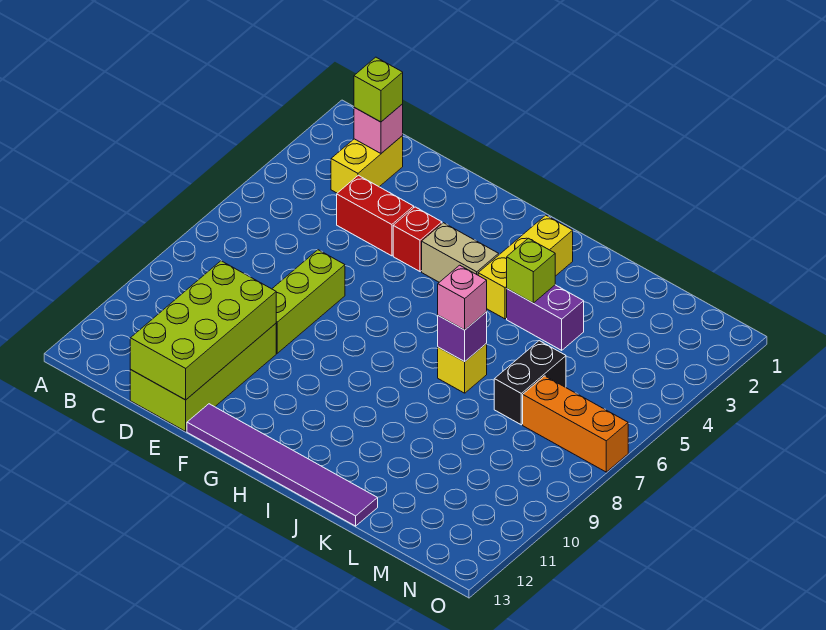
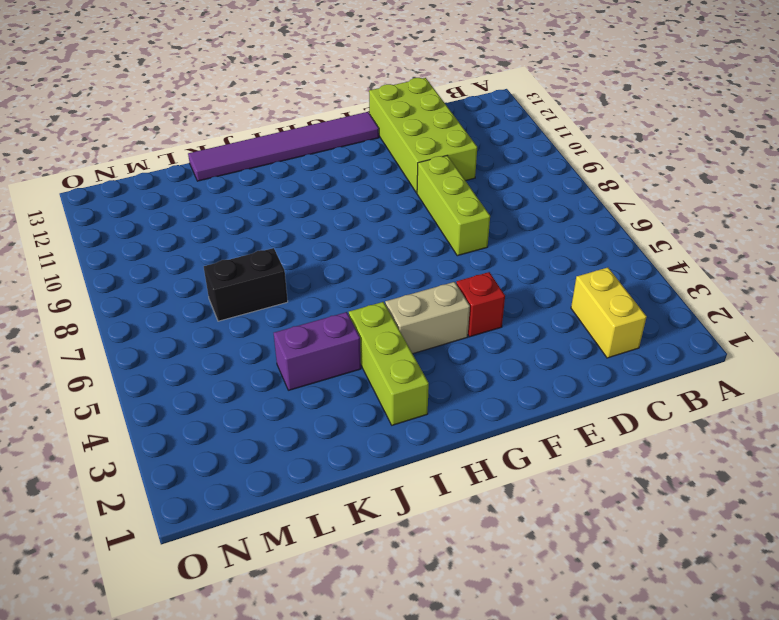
lime brick I2:I4 level 1 -> yellow brick I2:I4 level 1
black brick K7:L7 level 1 -> black brick L6:L7 level 1
none -> red brick D4:E4 level 1
none -> yellow brick J7 level 1
none -> orange brick M7:O7 level 1

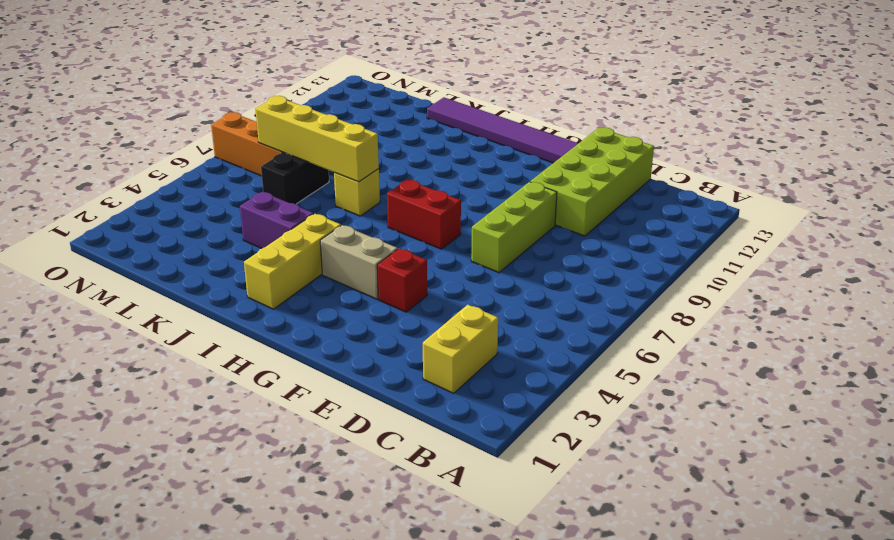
red brick G7:H7 level 1 -> red brick D4:E4 level 1
yellow brick J7:M7 level 2 -> purple brick J7 level 2
none -> pink brick C2 level 2
none -> lime brick D10:E13 level 2
none -> lime brick J4 level 2

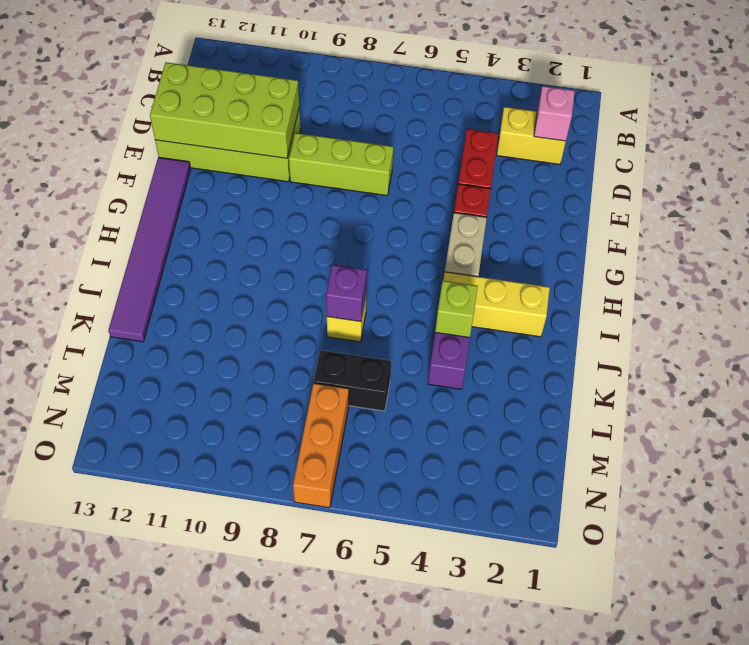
none -> lime brick C2 level 3
none -> pink brick J7 level 3

